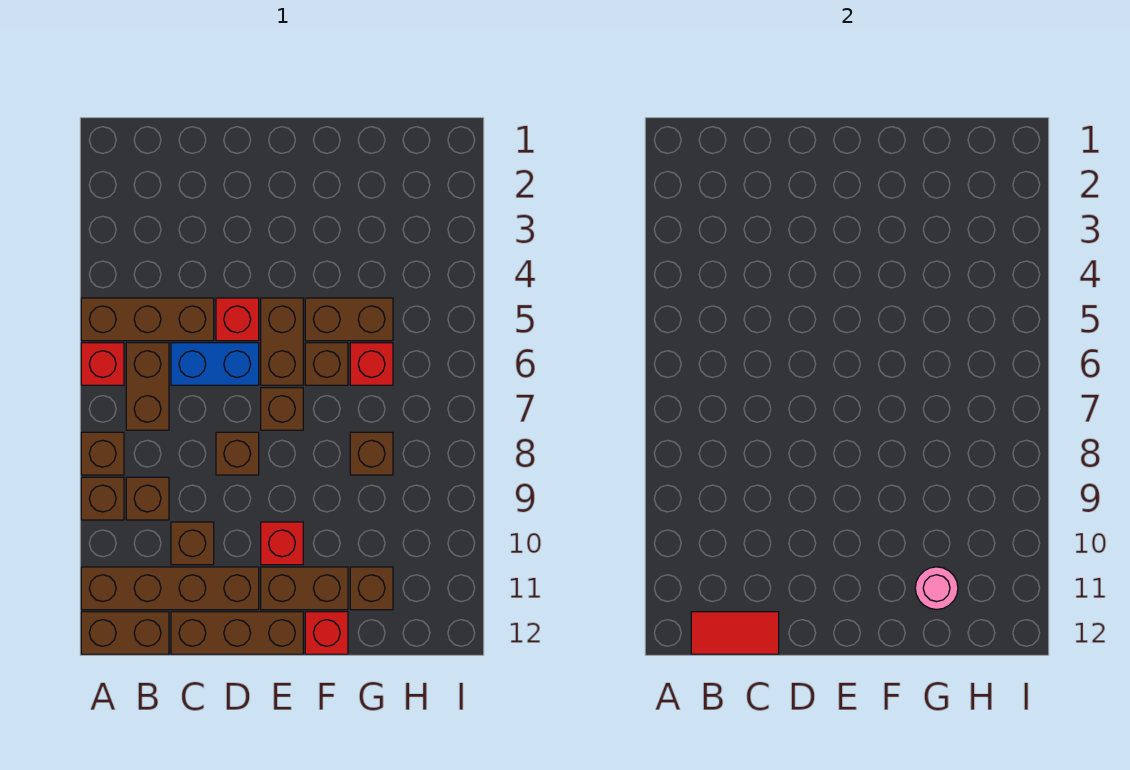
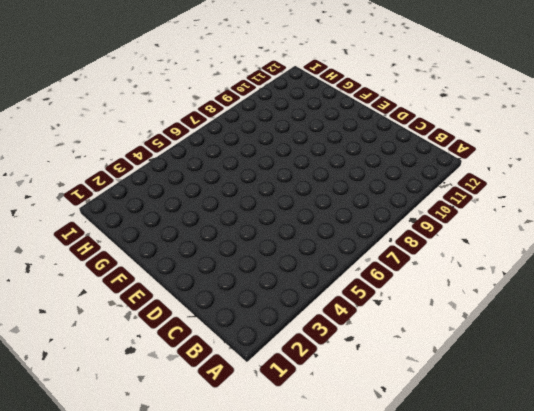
none -> brown brick A5:C5 level 1
none -> red brick A6 level 1
none -> brown brick A8 level 1

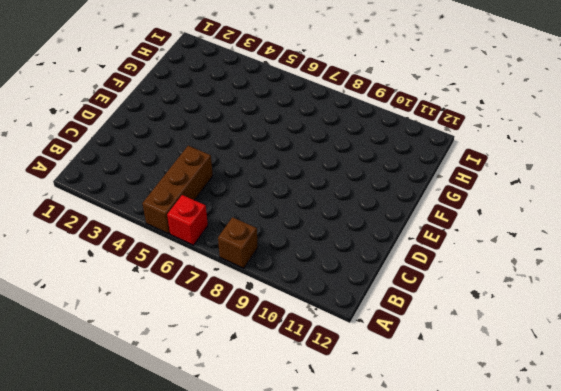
none -> brown brick A9 level 1
none -> brown brick A11:D11 level 1
none -> brown brick A12:B12 level 1

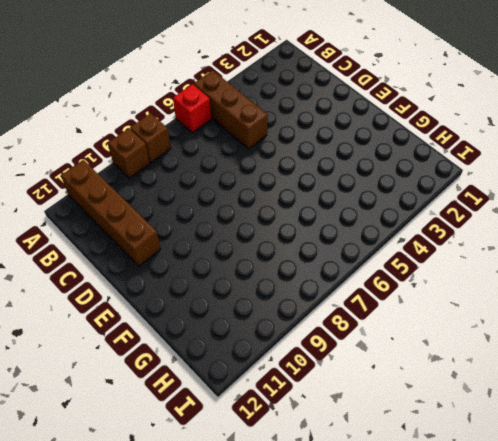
none -> brown brick A12:B12 level 1
none -> brown brick B6:B7 level 1
none -> brown brick B9 level 1

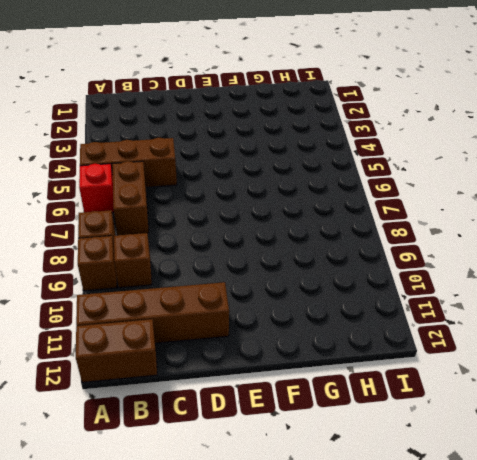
none -> blue brick C6:D6 level 1
none -> brown brick C10 level 1
none -> brown brick C12:E12 level 1

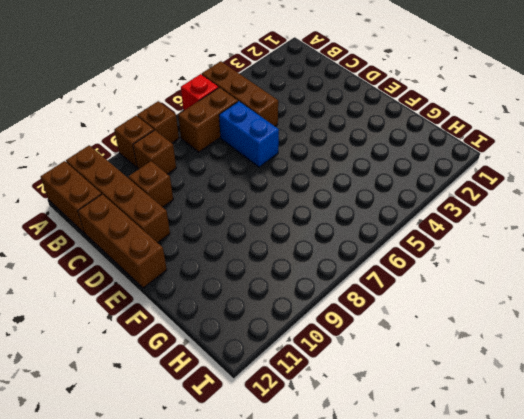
none -> red brick D5 level 1
none -> brown brick D8 level 1
none -> brown brick E5:E6 level 1

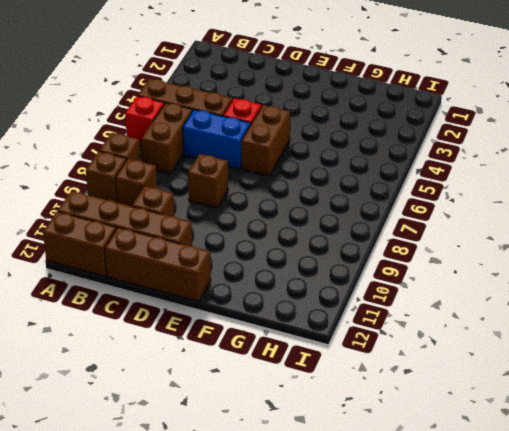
none -> brown brick E7 level 1
none -> red brick E10 level 1
none -> brown brick E11:F11 level 1

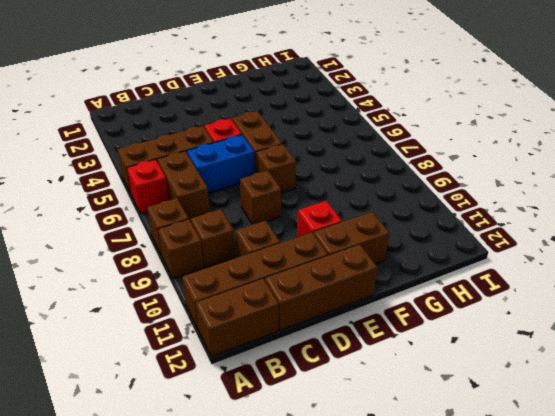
none -> brown brick F5:G5 level 1
none -> brown brick F6 level 1
none -> red brick F12 level 1

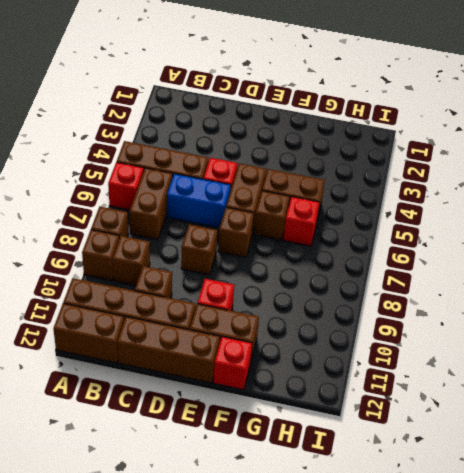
none -> brown brick G8 level 1
none -> brown brick G11 level 1
none -> red tile B12:C12 level 2

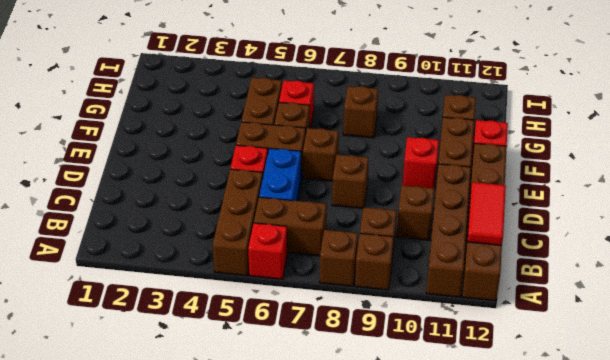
none -> pink round brick G11 level 2

